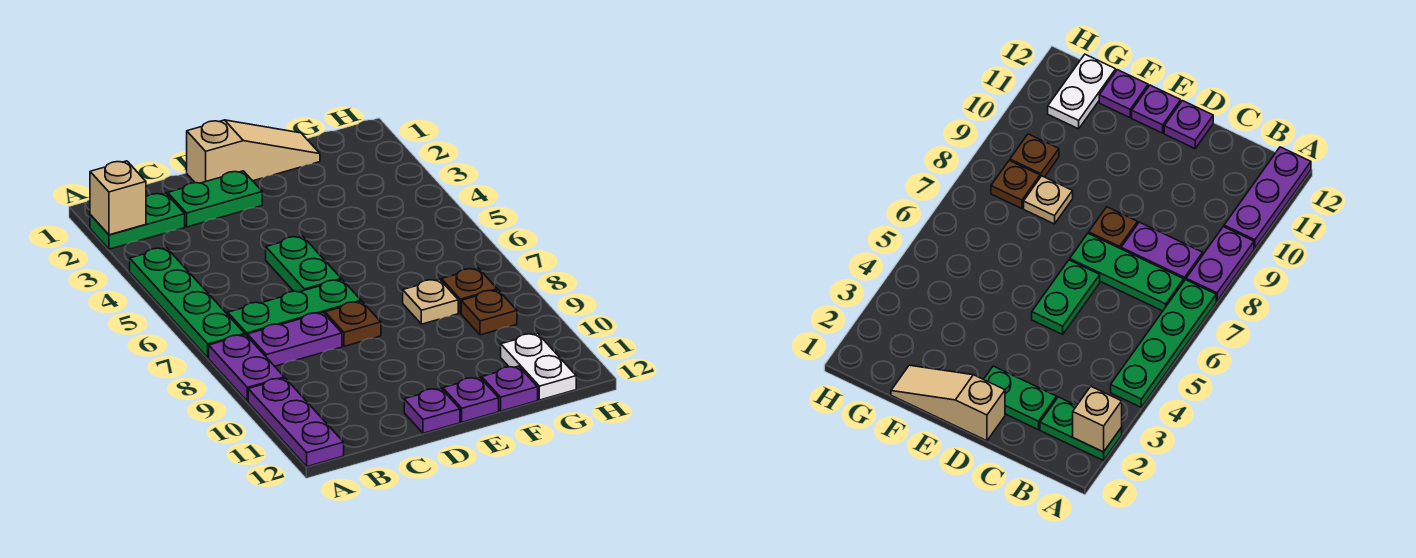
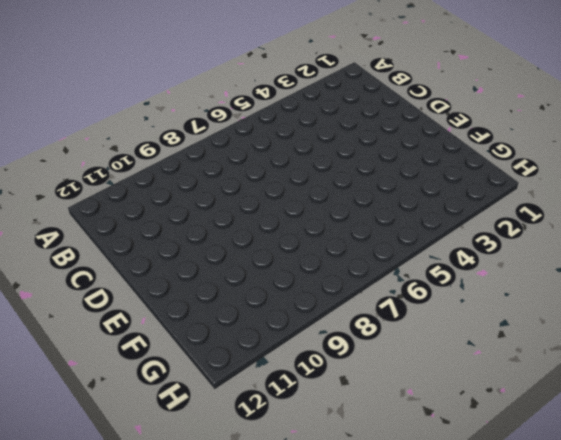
none -> green plate A2:B2 level 1
none -> green plate A4:A7 level 1
none -> purple plate A8:A9 level 1

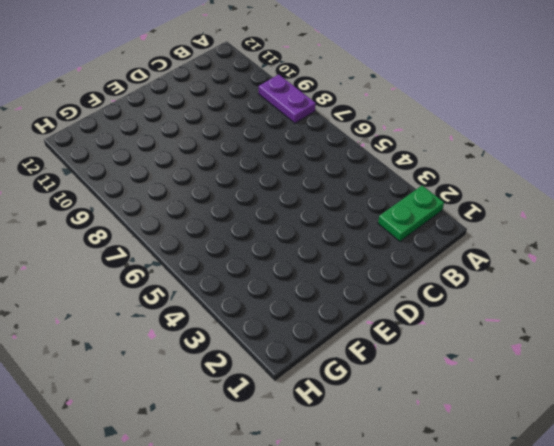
none -> green plate A4:A7 level 1
none -> purple plate A10:A12 level 1
none -> green plate B7:D7 level 1

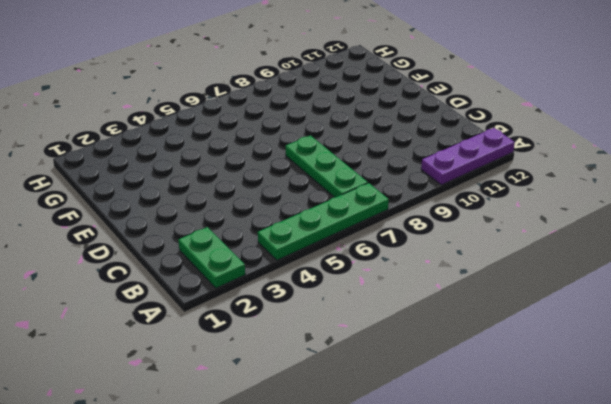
none -> purple plate A8:A9 level 1
none -> purple plate B8:C8 level 1
none -> green plate C2:D2 level 1

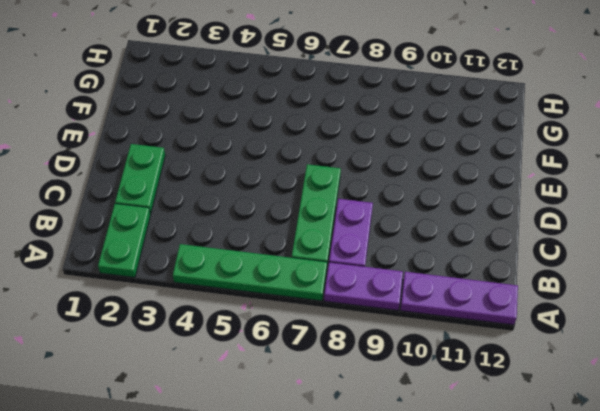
none -> tan slope D1:F1 level 1 top D
none -> green plate D5:D6 level 1
none -> brown plate D8 level 1

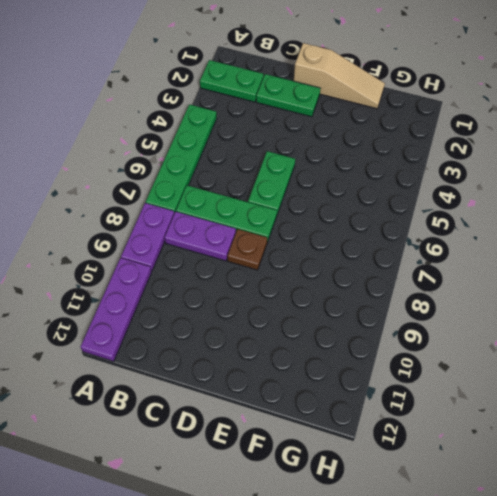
none -> purple plate D12 level 1
none -> purple plate E12 level 1
none -> tan plate F8 level 1

